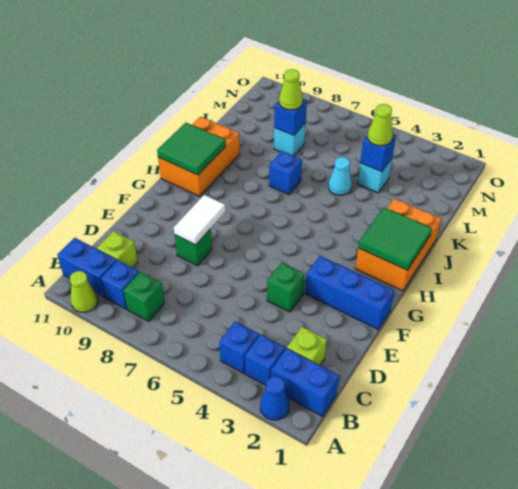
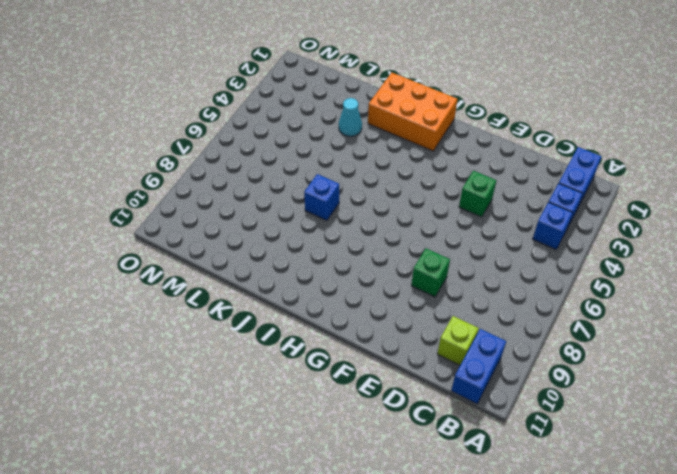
cyan cone K3 level 1 -> cyan cone K5 level 1
none -> blue cone A2 level 1
none -> lime cone A10 level 1
none -> green brick B8 level 1

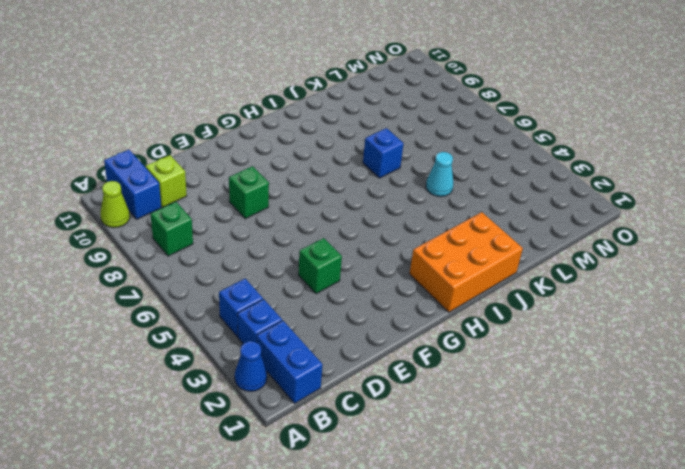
none -> blue brick B9 level 1
none -> lime brick C2 level 1
none -> blue brick F1:F3 level 1

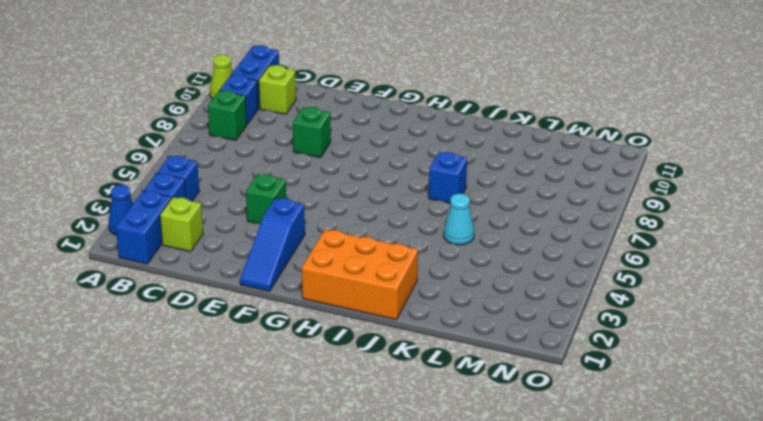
blue slope F1:F3 level 1 top 3 -> blue brick F1:F3 level 1
none -> orange brick H10:J11 level 1
none -> cyan brick L4 level 1
none -> cyan brick L8 level 1

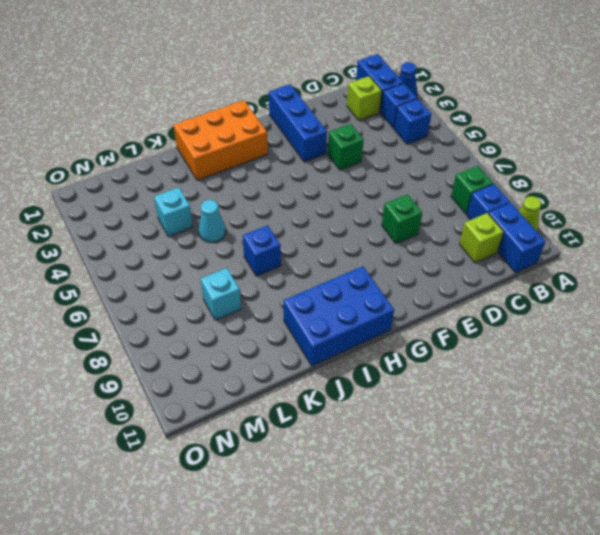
blue brick H10:J11 level 1 -> orange brick H10:J11 level 1
none -> white tile E8:F8 level 2
none -> green tile H1:I2 level 2
none -> green tile H10:I11 level 2

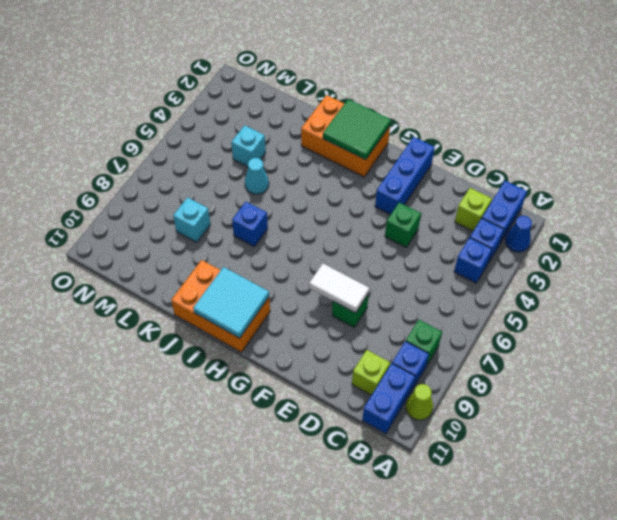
cyan tile H10:I11 level 2 -> green tile H10:I11 level 2
none -> blue brick L4 level 2
none -> blue brick L8 level 2
none -> lime cone L4 level 3

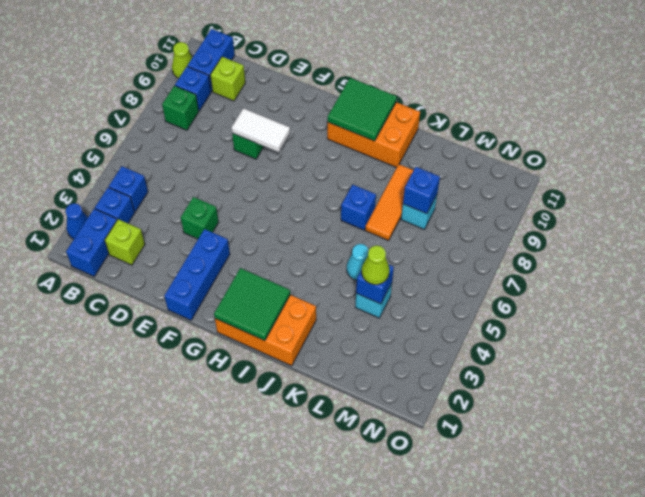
orange tile K7:K9 level 1 -> none
none -> lime cone L8 level 3

